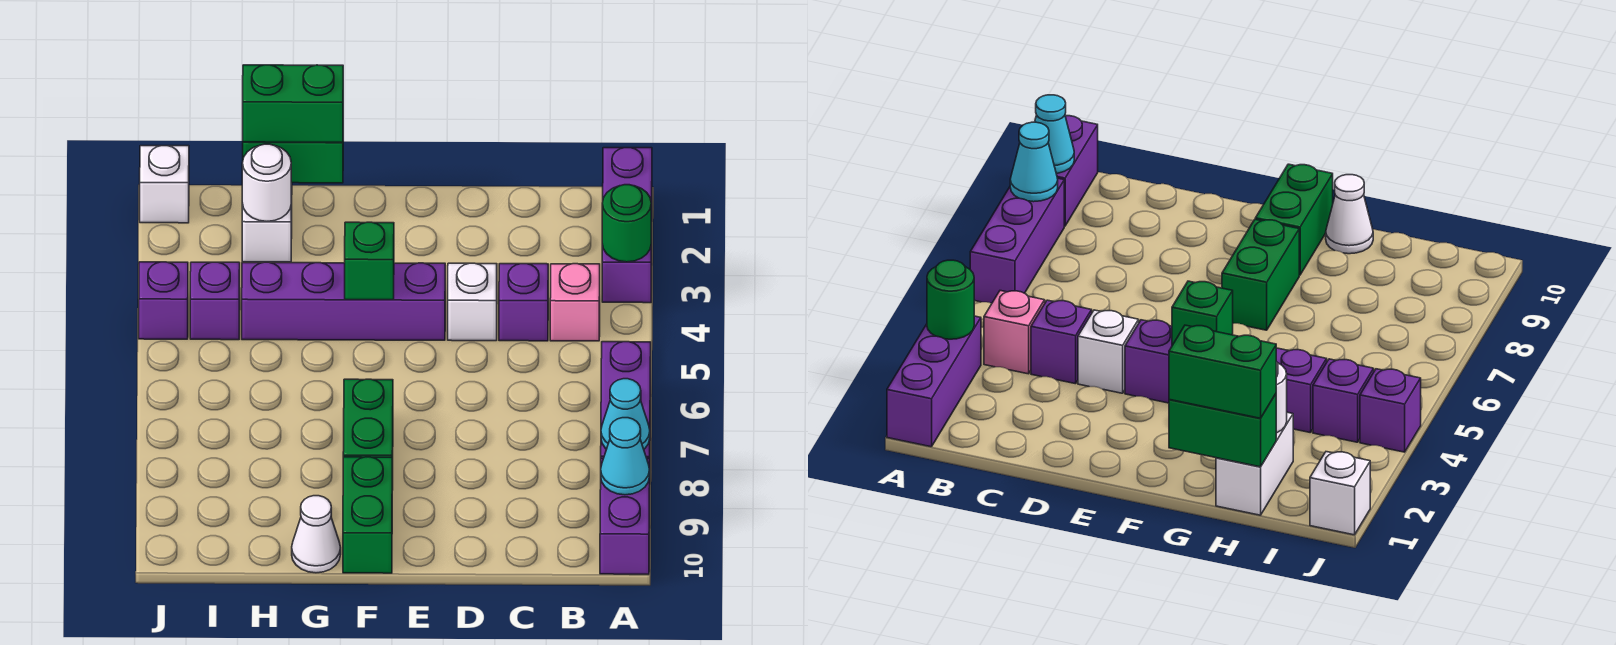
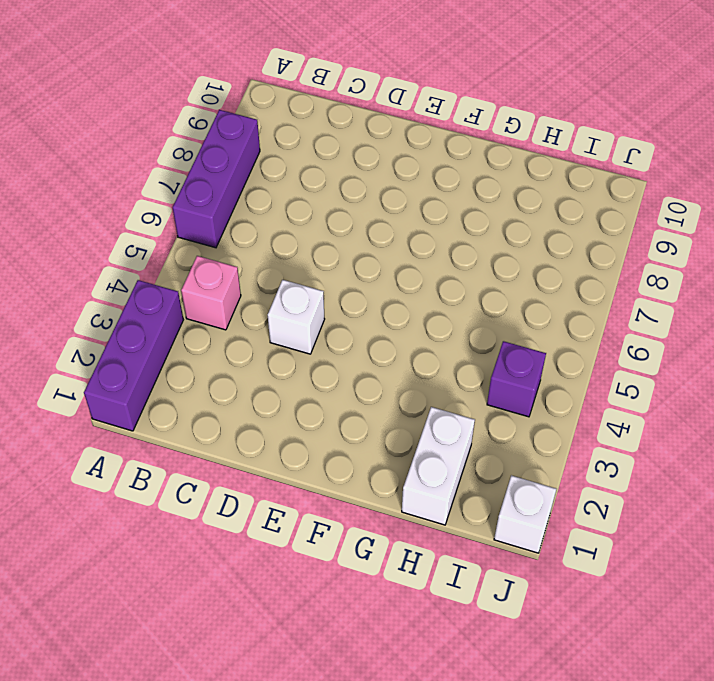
none -> purple brick A9:A10 level 1
none -> purple brick C4 level 1
none -> purple brick E4:H4 level 1

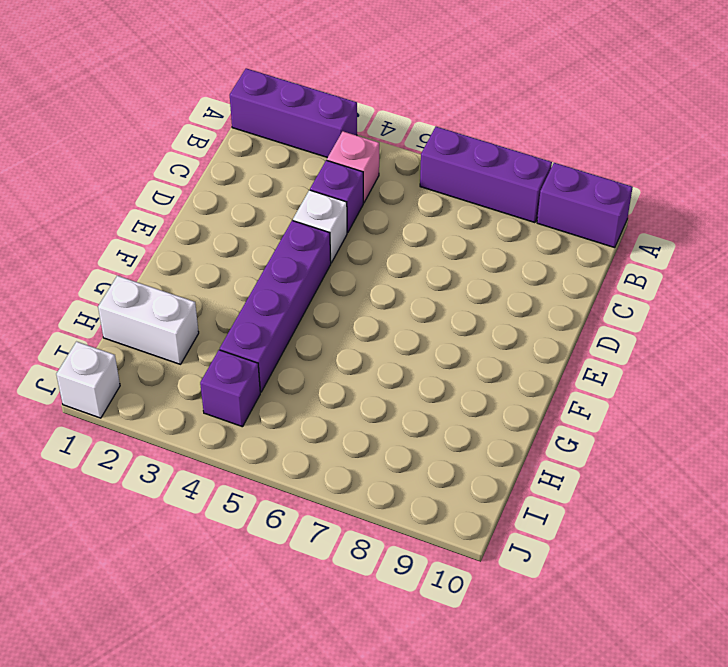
none -> green brick F7:F8 level 1
none -> green brick F9:F10 level 1
none -> white cone G10 level 1

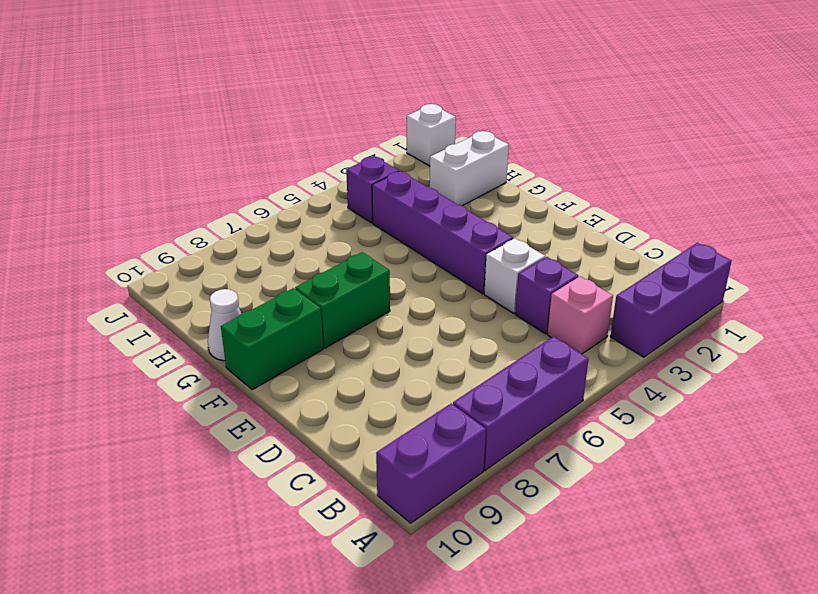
none -> purple brick J4 level 1
none -> green round brick A3 level 2
none -> cyan cone A8 level 2

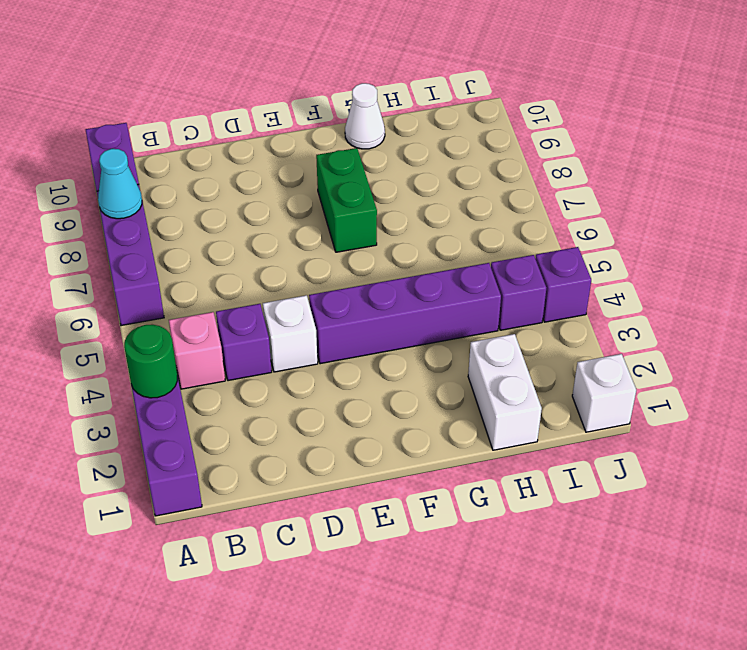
none -> green brick F9:F10 level 1
none -> cyan cone A9 level 2
none -> green brick F4 level 2

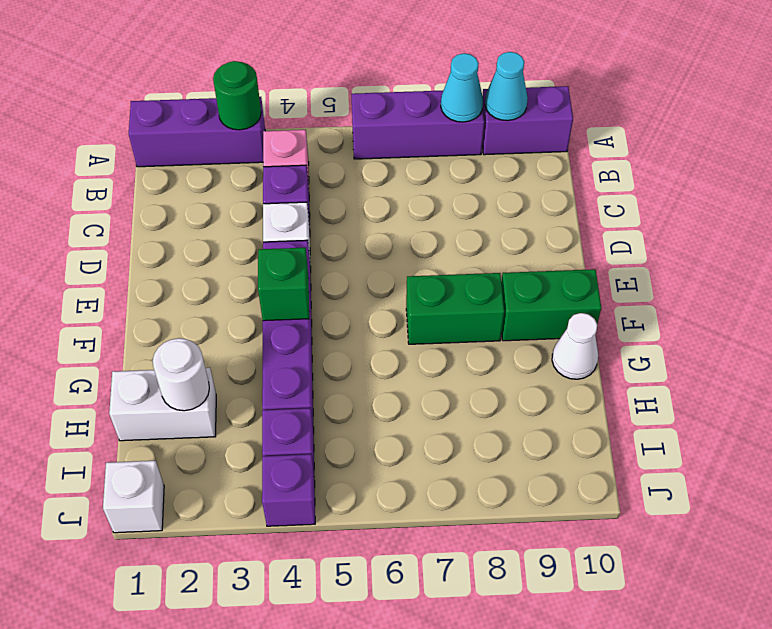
none -> green brick G1:H1 level 2
none -> green brick G1:H1 level 3

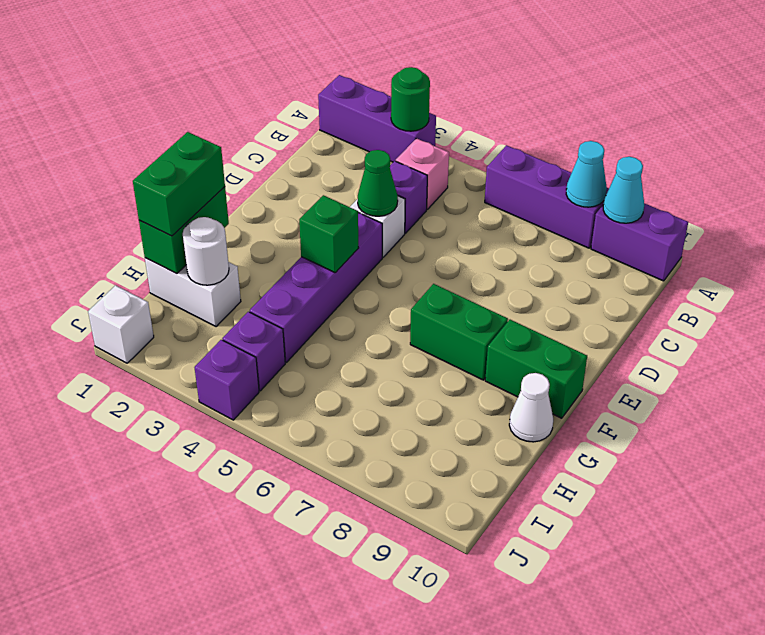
green cone D4 level 2 -> none

